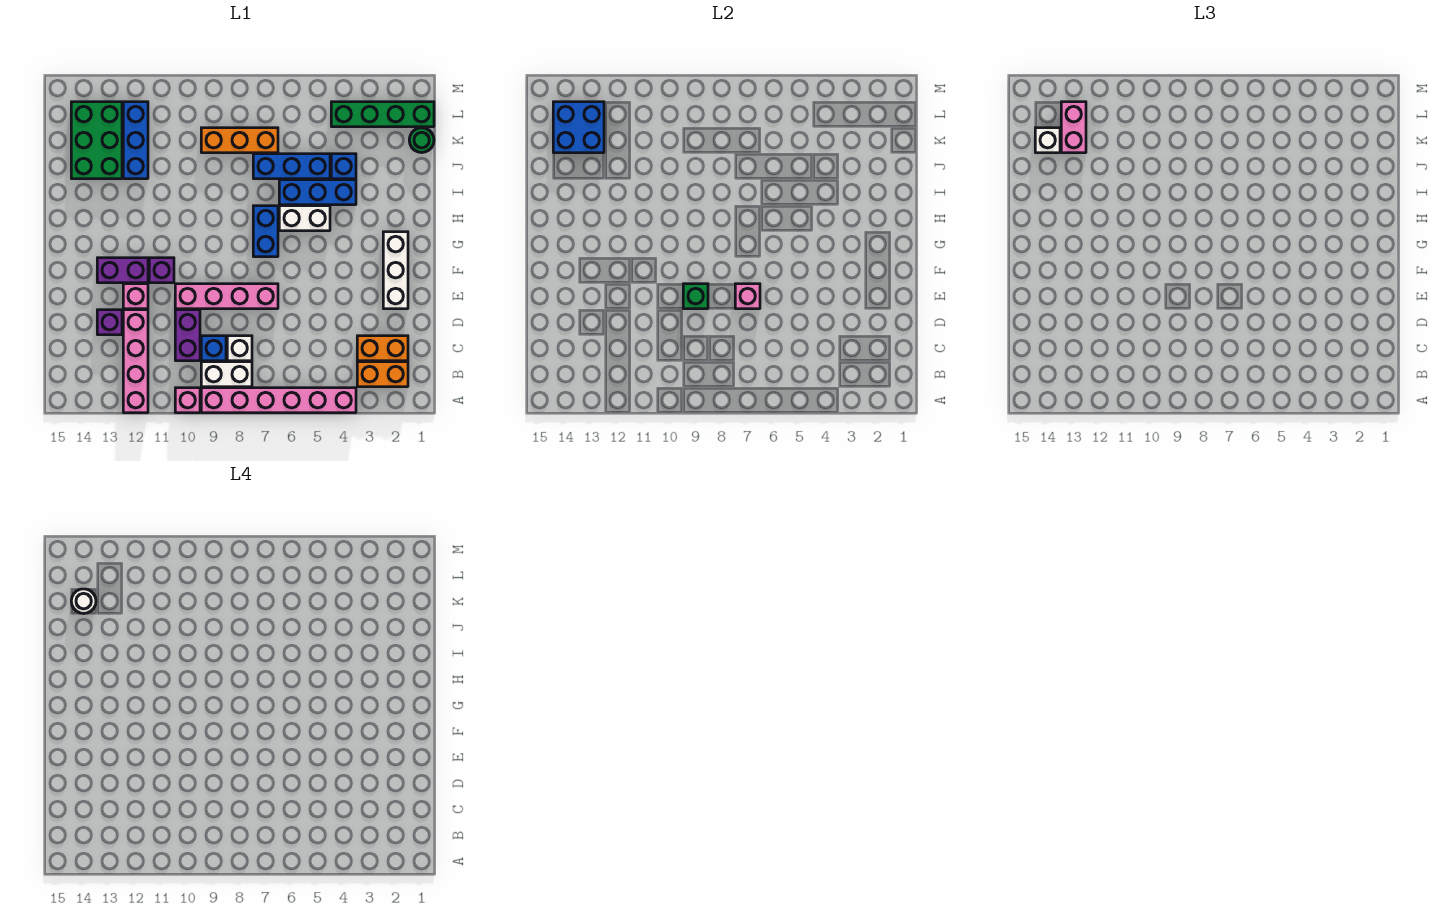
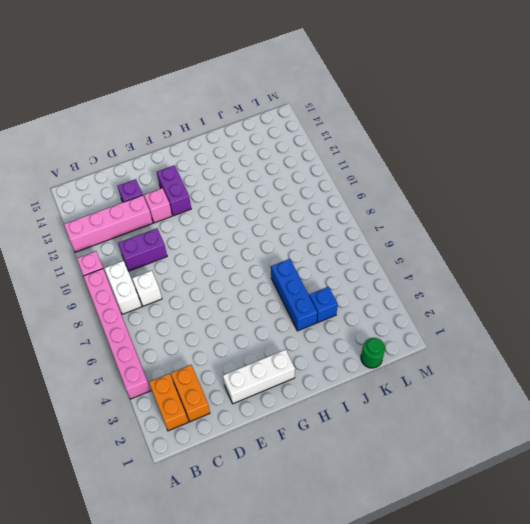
none -> blue brick C9 level 1
none -> pink brick E7:E10 level 1
none -> purple brick F11 level 1
none -> blue brick G7:H7 level 1

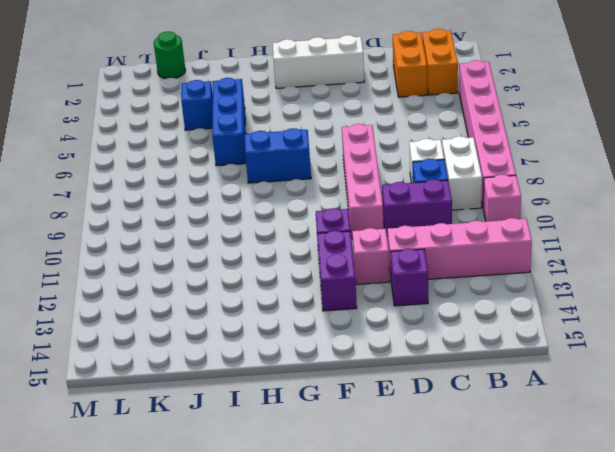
none -> white brick H5:H6 level 1
none -> blue brick J5:J7 level 1
none -> blue brick J12:L12 level 1
none -> green brick J13:L14 level 1

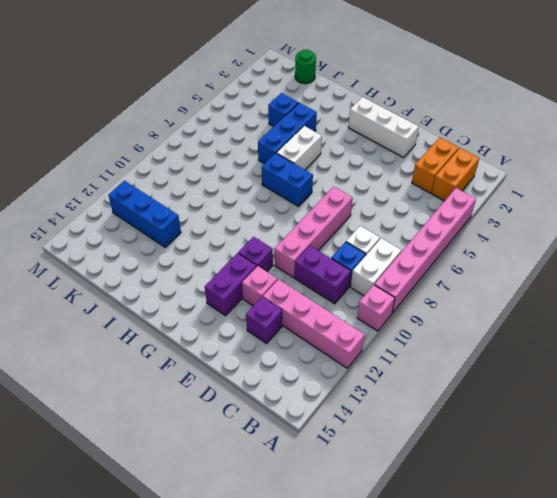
none -> blue brick J5:J7 level 1
none -> green brick J13:L14 level 1
none -> orange brick K7:K9 level 1
none -> green brick L1:L4 level 1

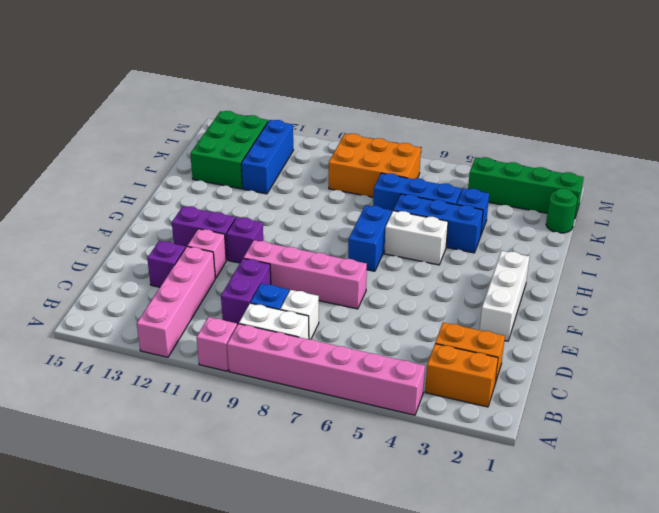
orange brick K7:L9 level 1 -> orange brick K7:K9 level 1
none -> pink brick E7 level 2
none -> green brick E9 level 2
none -> blue brick K13:L14 level 2
none -> pink brick K13:L13 level 3

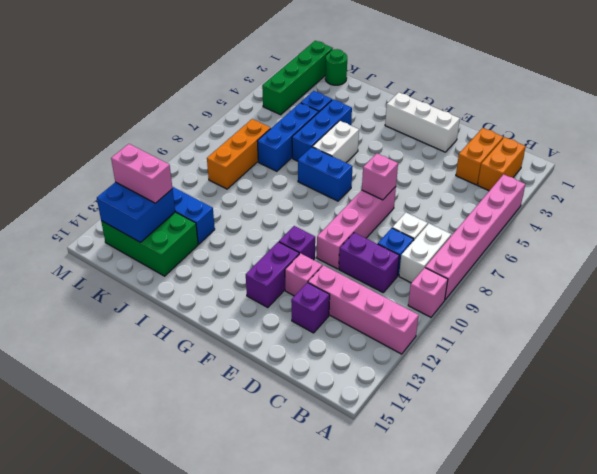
none -> green brick E9 level 2
none -> white brick K14 level 3
none -> white round brick K14 level 4

